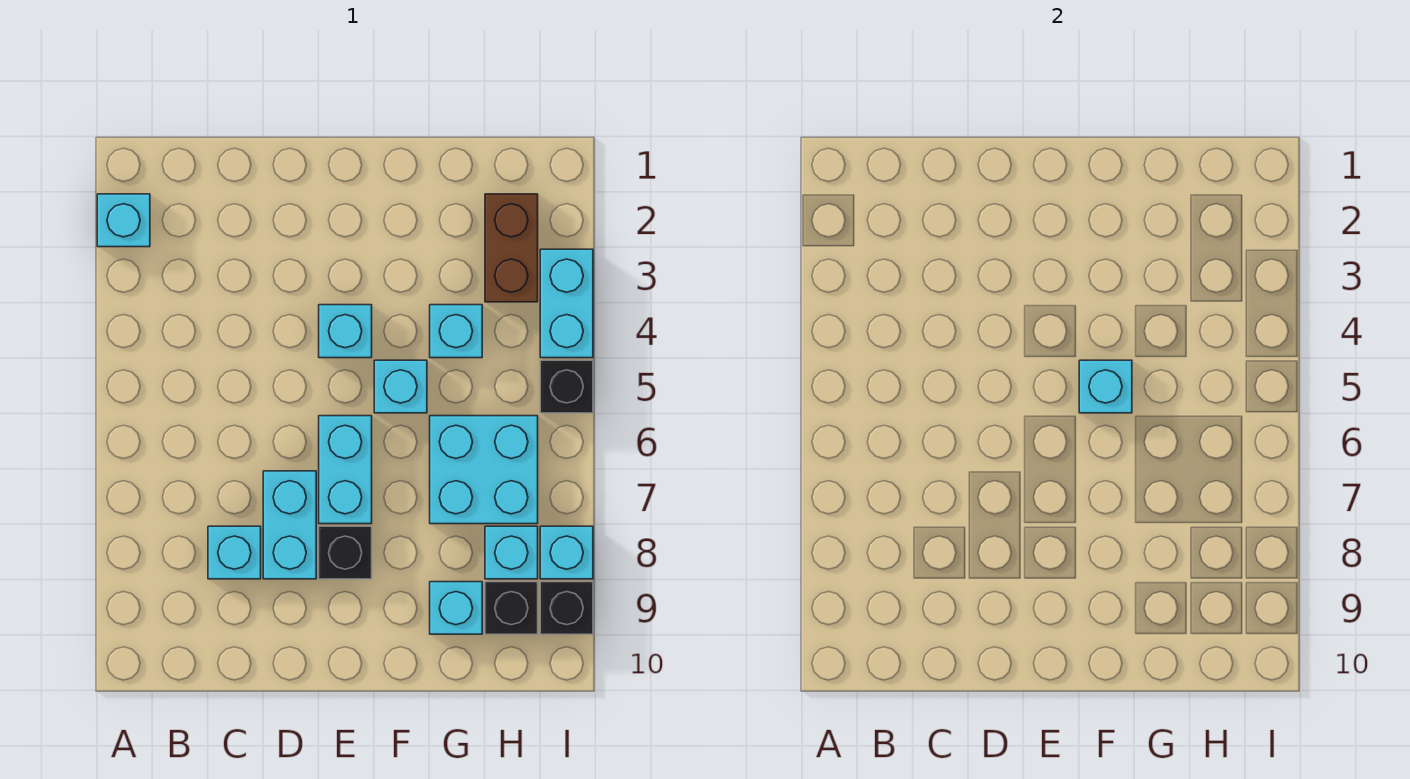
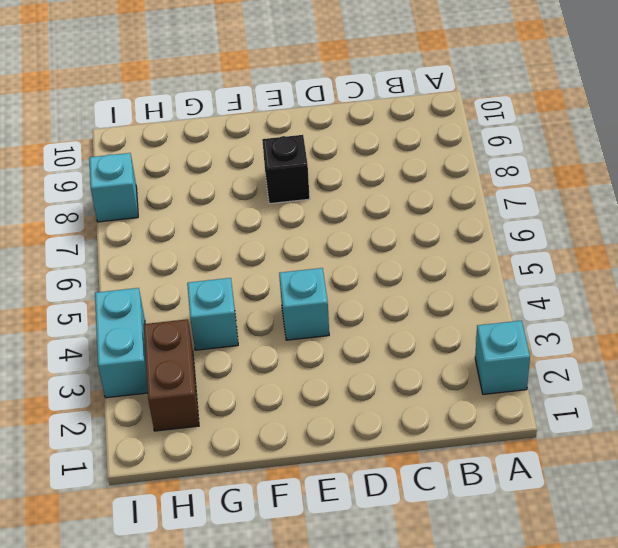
none -> cyan brick C8 level 1
none -> cyan brick D7:D8 level 1
none -> cyan brick E6:E7 level 1

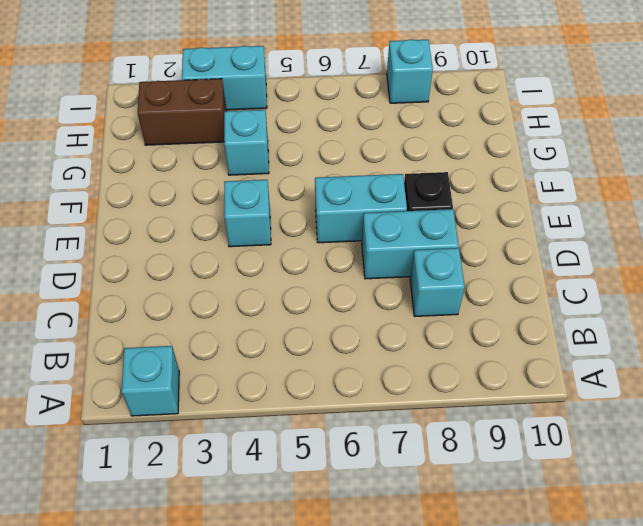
none -> cyan brick F5 level 1
none -> cyan brick G6:H7 level 1
none -> cyan brick G9 level 1

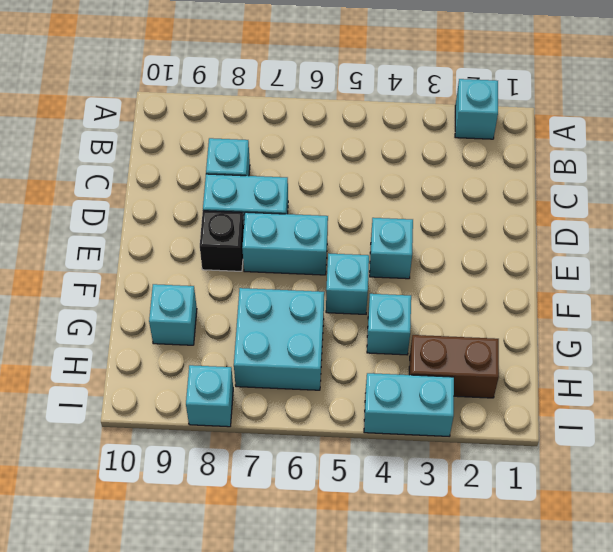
none -> cyan brick H8 level 1
none -> black brick H9 level 1
none -> black brick I5 level 1

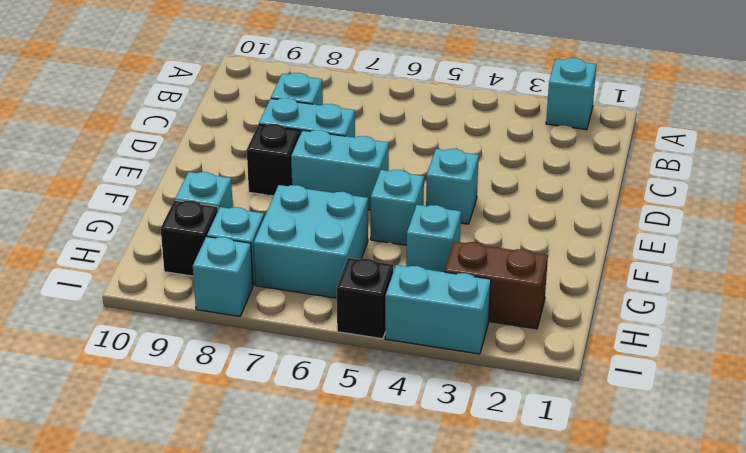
none -> black brick I9 level 1
none -> cyan brick F5 level 2

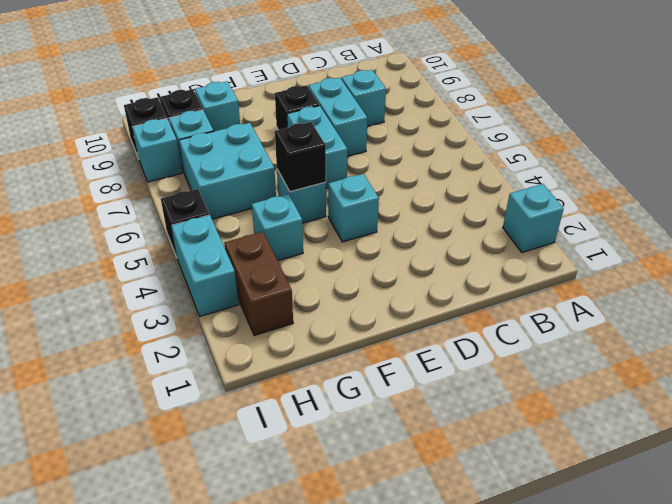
black brick F5 level 2 -> cyan brick F5 level 2

